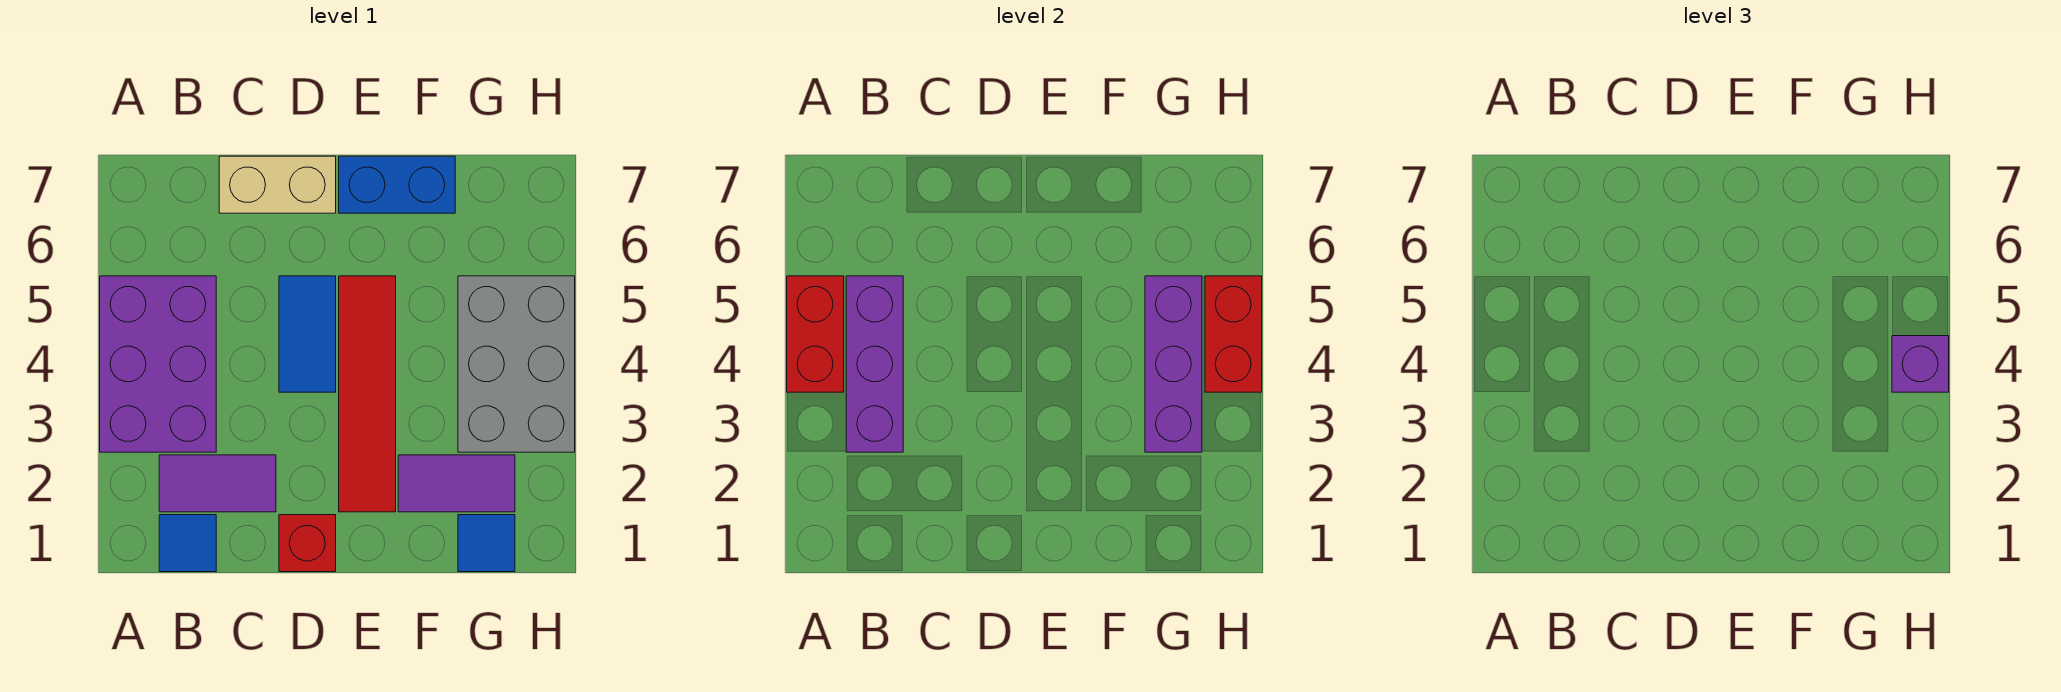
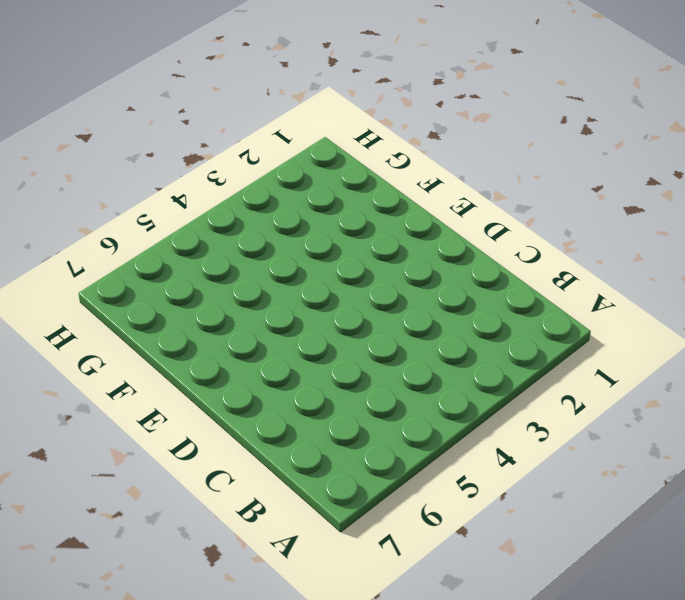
none -> purple brick A3:B5 level 1
none -> blue tile B1 level 1
none -> purple tile B2:C2 level 1

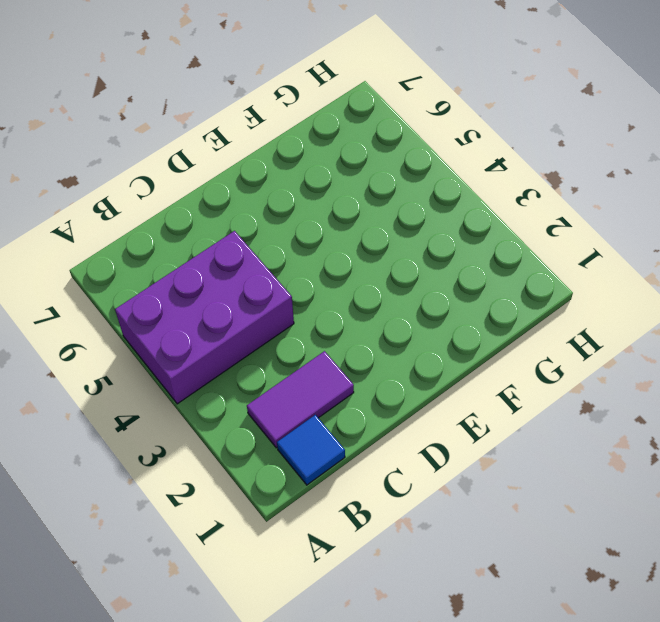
purple brick A4:C5 level 1 -> purple brick A3:B5 level 1
none -> tan brick C7:D7 level 1
none -> red brick D1 level 1
none -> blue tile D4:D5 level 1

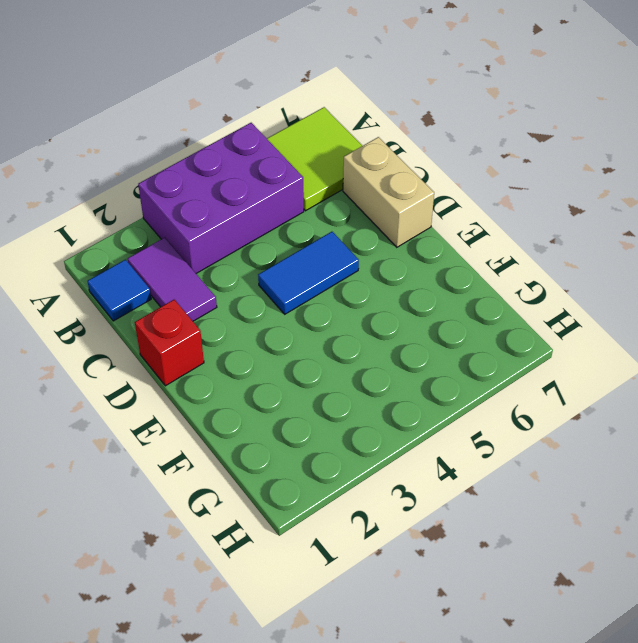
lime tile A6:B7 level 1 -> none
none -> red tile E2:E5 level 1
none -> blue brick E7:F7 level 1
none -> purple tile F2:G2 level 1

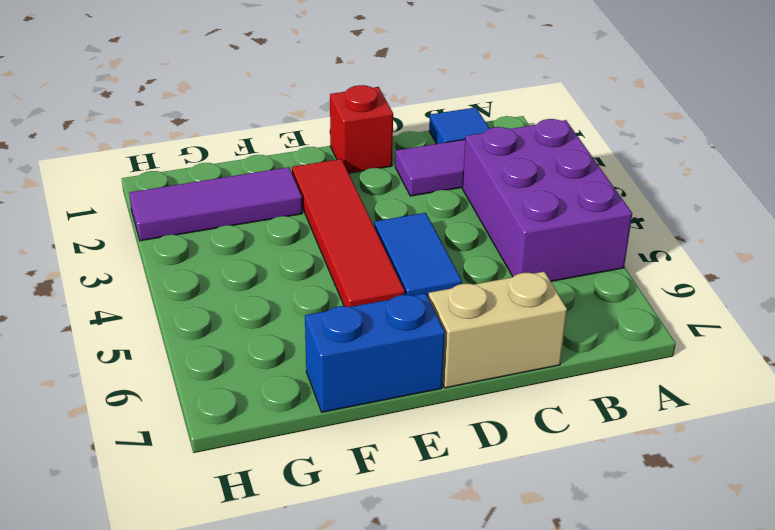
purple tile F2:H2 level 1 -> purple tile F2:G2 level 1
none -> blue tile G1 level 1
none -> grey brick G3:H5 level 1
none -> red brick A4:A5 level 2

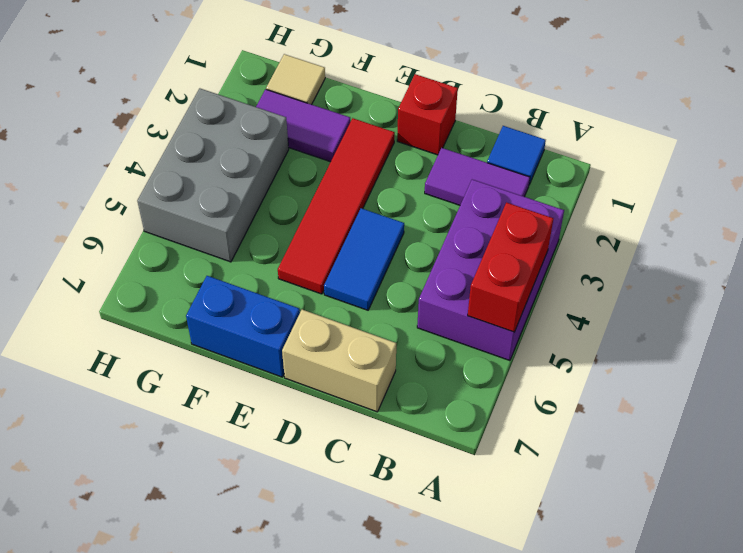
tan tile G1 level 1 -> blue tile G1 level 1
none -> purple brick B3:B5 level 2
none -> purple brick G3:G5 level 2
none -> red brick H4:H5 level 2

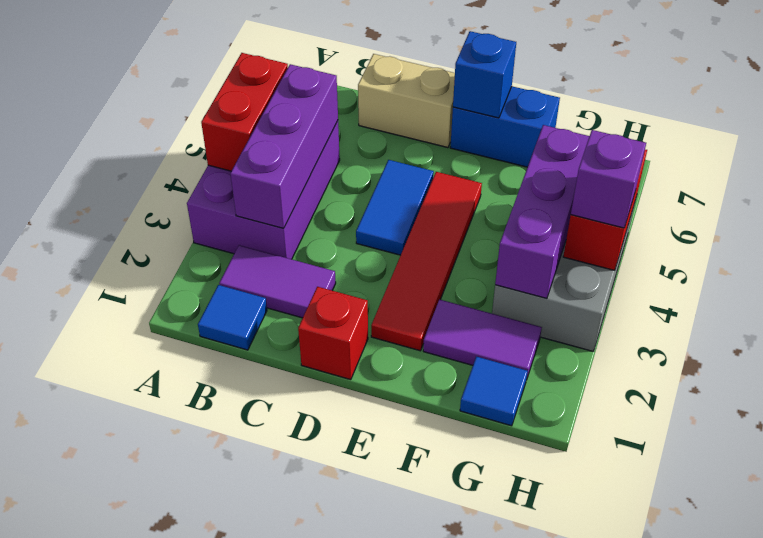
blue brick E7 level 2 -> none

